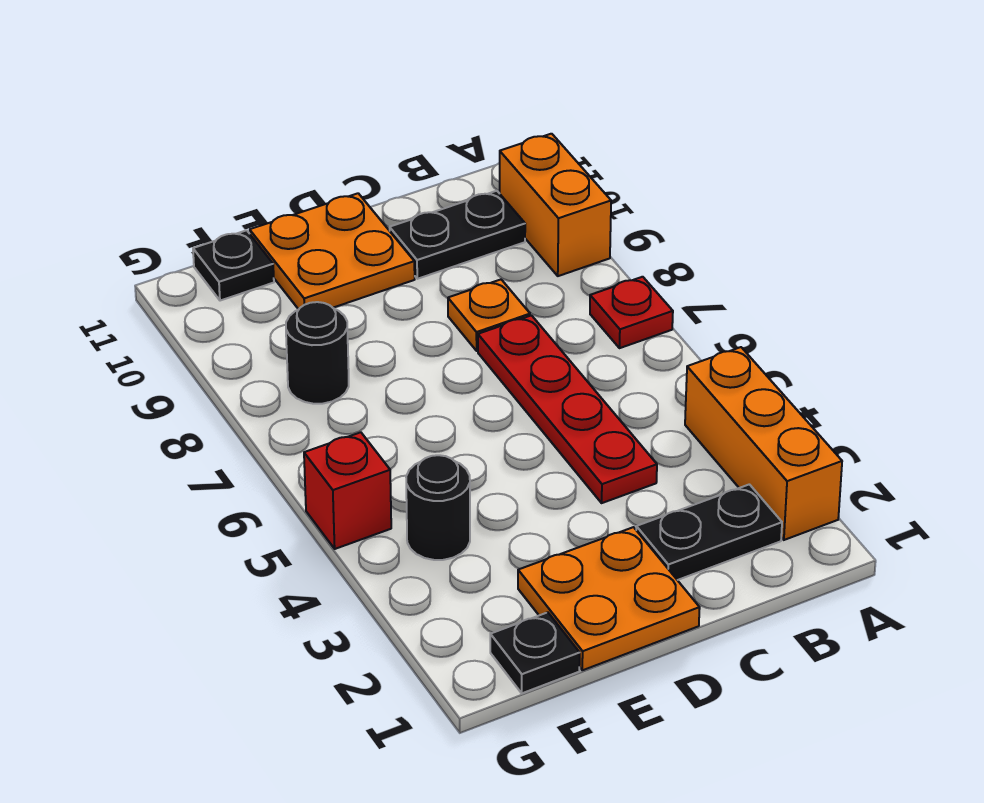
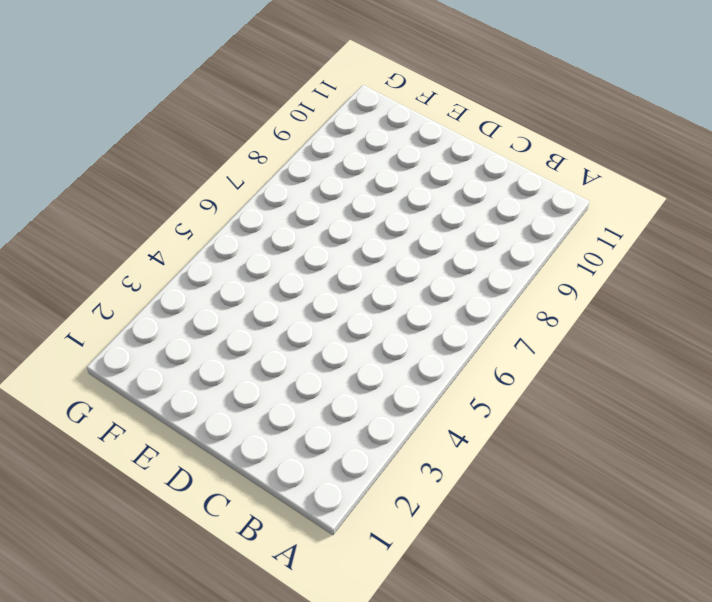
none -> orange brick A2:A4 level 1
none -> red plate A7 level 1
none -> orange brick A9:A10 level 1

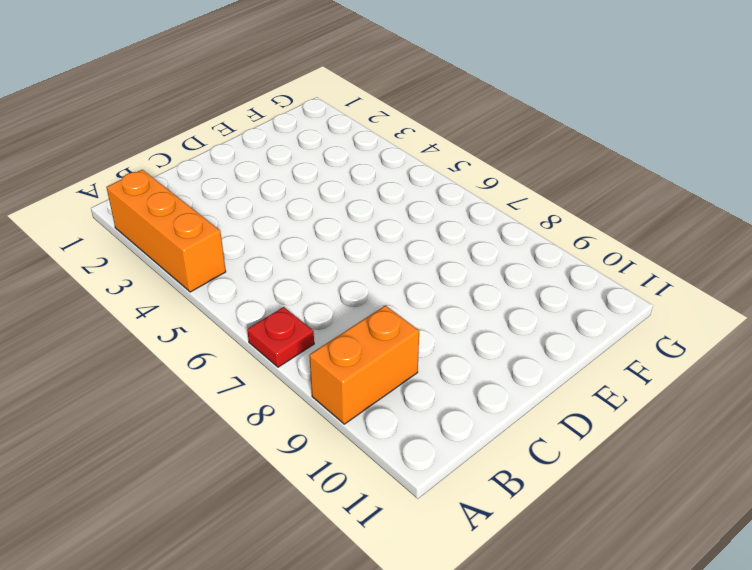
orange brick A9:B9 level 1 -> orange brick A9:A10 level 1
none -> black plate B2:C2 level 1
none -> black plate B10:C10 level 1
none -> red plate C4:C7 level 1

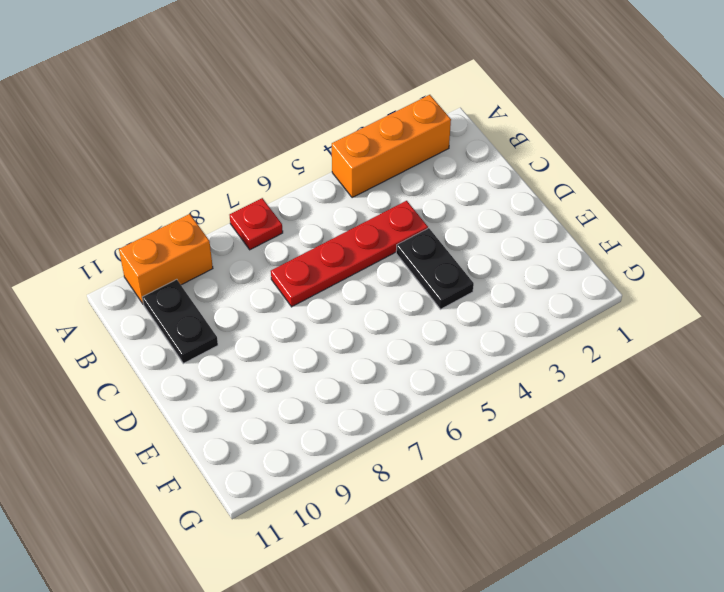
black plate D4:E4 level 1 -> black plate B2:C2 level 1
none -> orange plate C8 level 1
none -> orange plate D1:E2 level 1
none -> orange plate D10:E11 level 1

